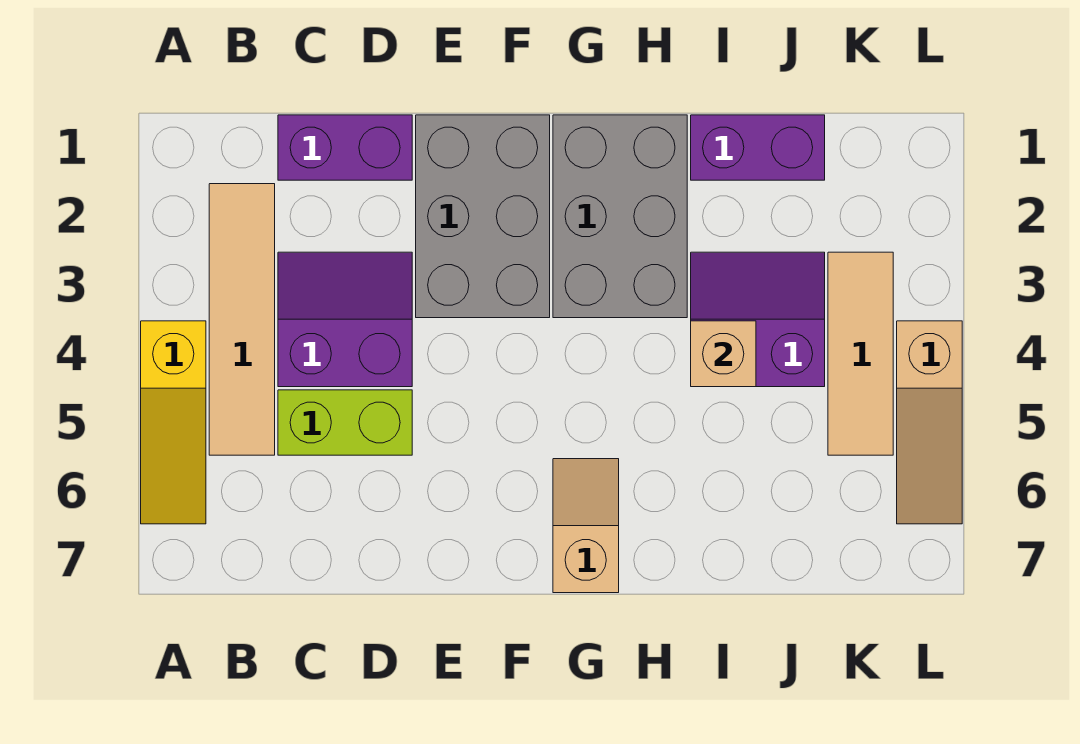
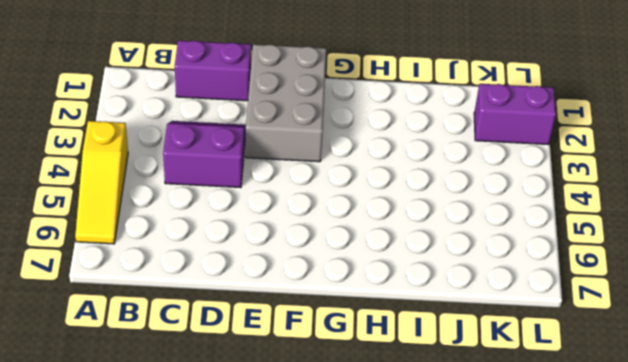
purple brick K2:L2 level 1 -> purple brick I1:J1 level 1
none -> tan tile B2:B5 level 1
none -> lime brick C5:D5 level 1
none -> grey brick G1:H3 level 1

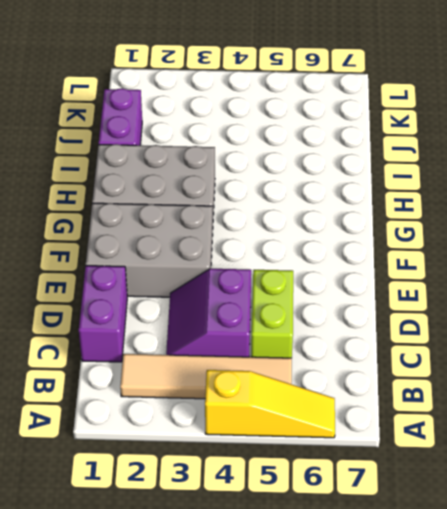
none -> tan slope G6:G7 level 1 top 7
none -> purple slope I3:J4 level 1 top 4
none -> tan tile K3:K5 level 1

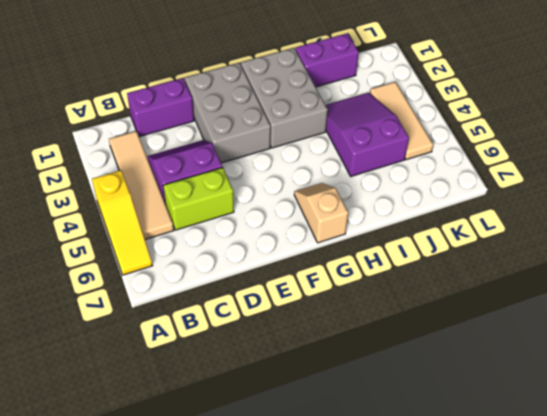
purple slope I3:J5 level 1 top 5 -> purple slope I3:J4 level 1 top 4
none -> tan slope L4:L6 level 1 top 4
none -> tan brick I4 level 2

